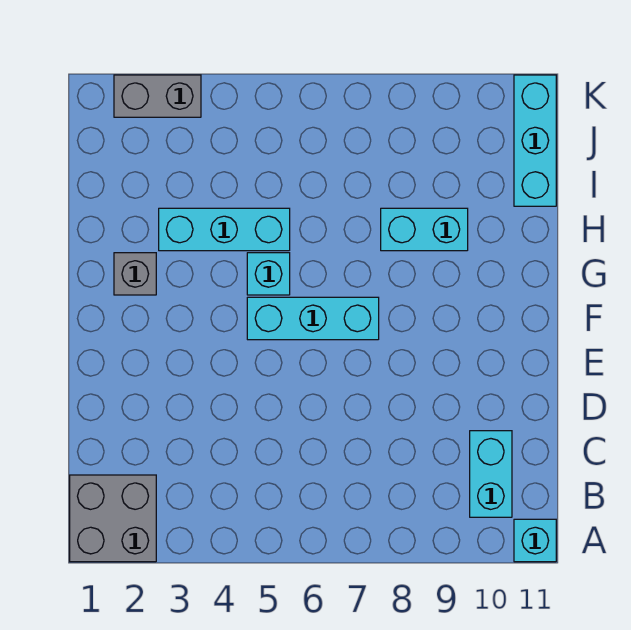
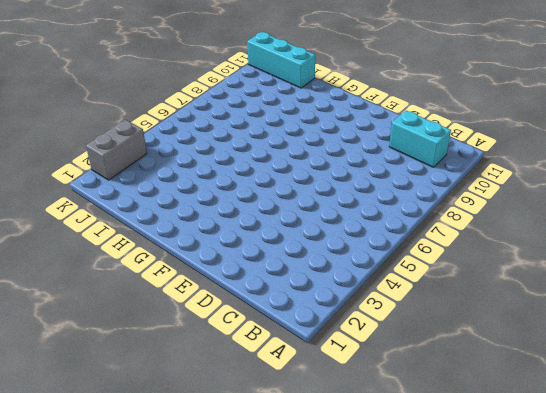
none -> grey brick A1:B2 level 1
none -> cyan brick A11 level 1

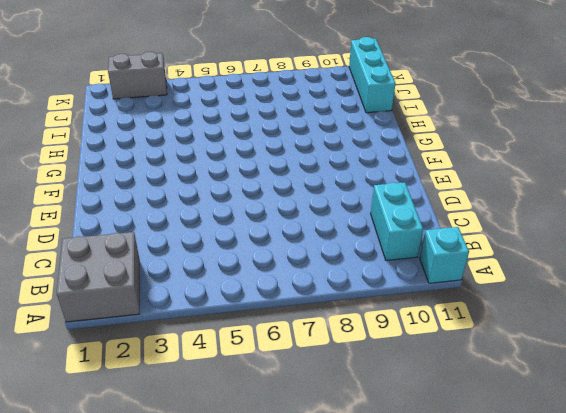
none -> cyan brick F5:F7 level 1
none -> grey brick G2 level 1

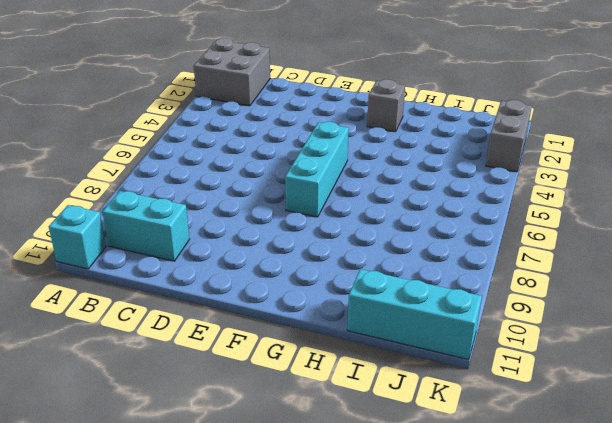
none -> cyan brick G5 level 1
none -> cyan brick H3:H5 level 1

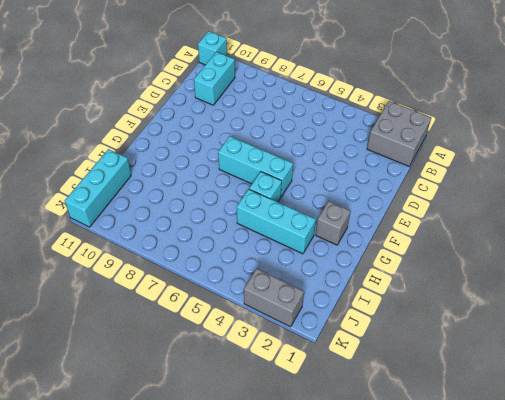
none -> cyan brick H8:H9 level 1

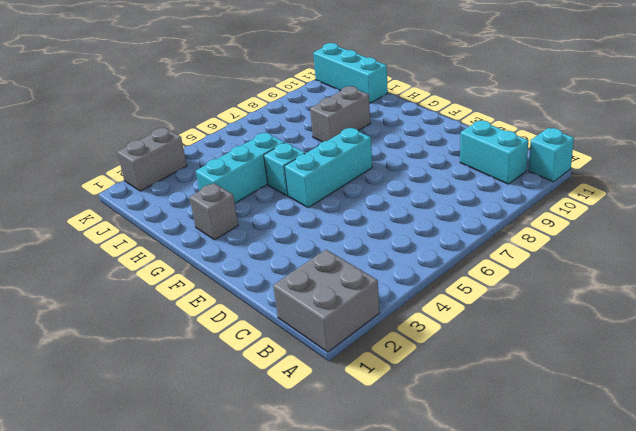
grey brick H8:H9 level 1 -> cyan brick H8:H9 level 1

